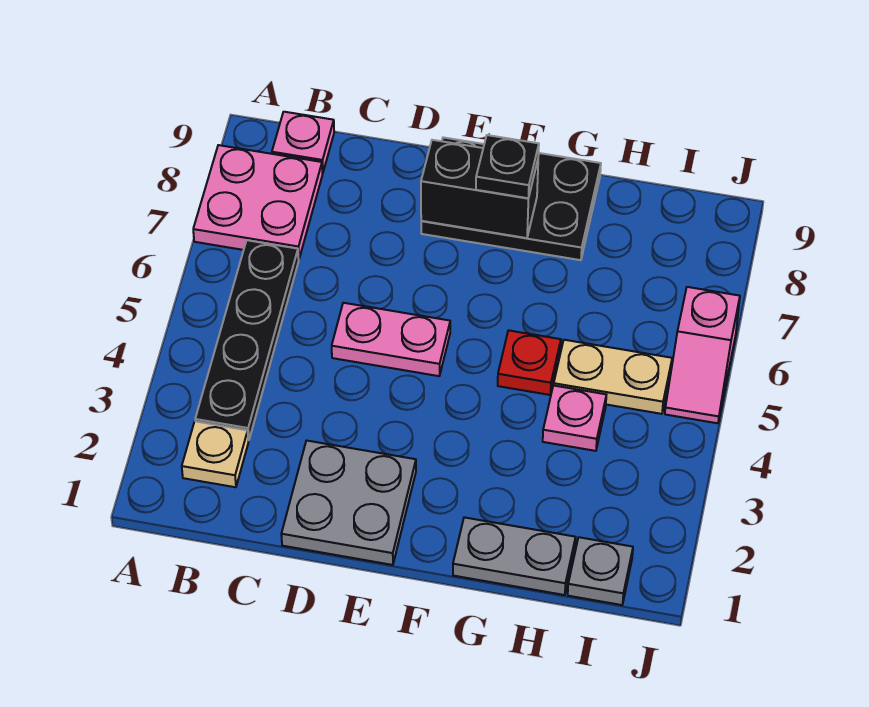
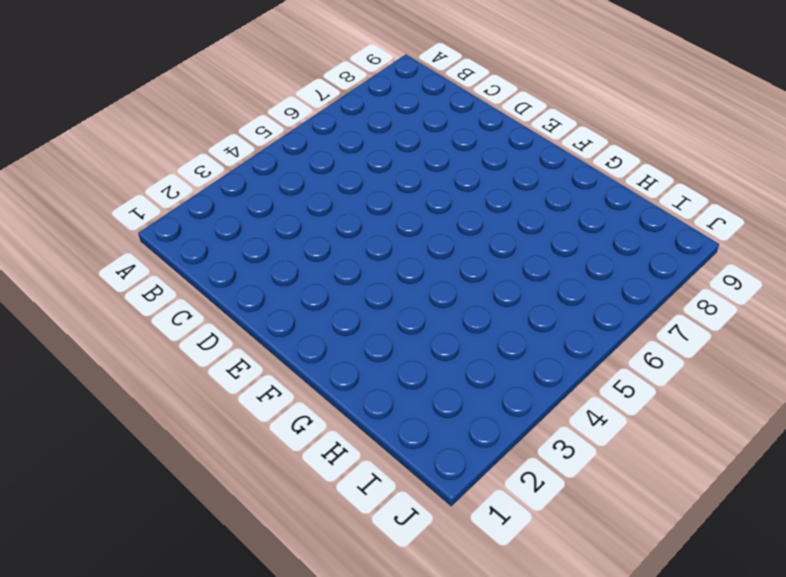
none -> pink plate A7:B8 level 1
none -> tan plate B2 level 1
none -> black plate B3:B6 level 1

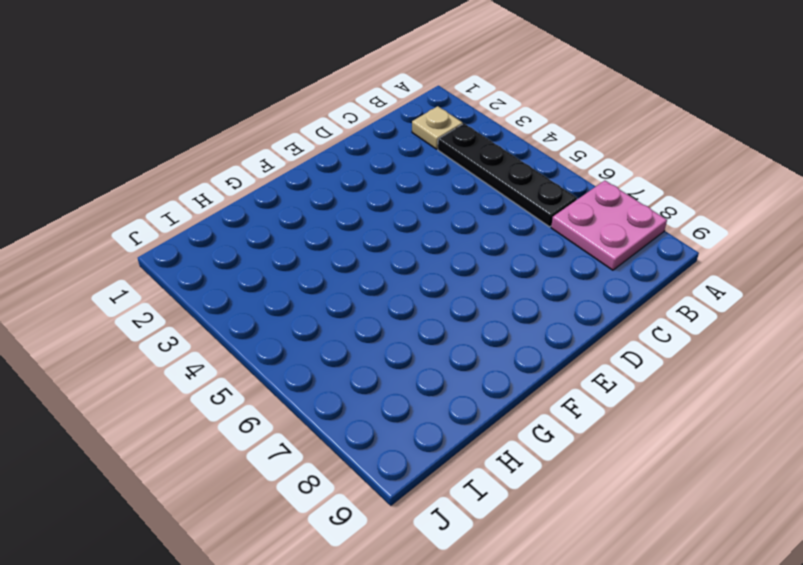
none -> pink plate B9 level 1
none -> grey plate D1:E2 level 1
none -> pink plate D5:E5 level 1

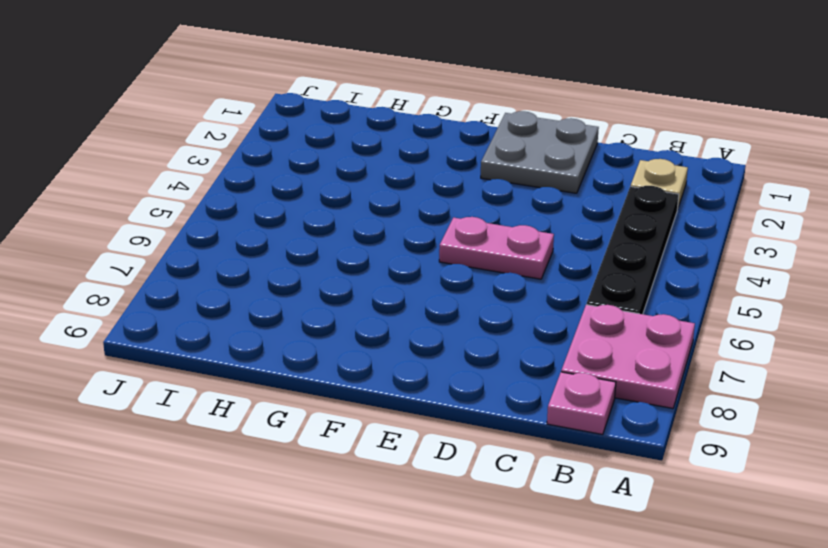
none -> black plate E8:G9 level 1
none -> grey plate G1:H1 level 1
none -> red plate G5 level 1

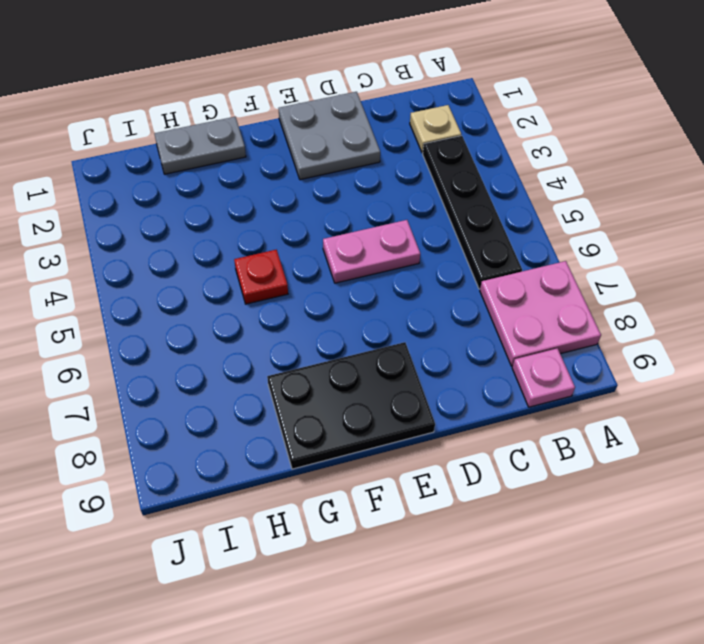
none -> pink plate H4 level 1
none -> tan plate H5:I5 level 1
none -> grey plate I1 level 1

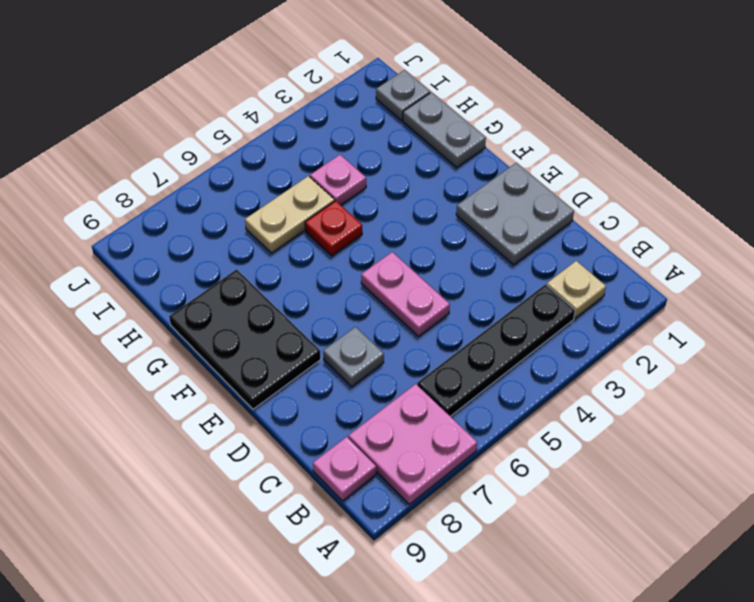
grey plate D7 level 1 -> none
tan plate H5:H6 level 1 -> tan plate H5:I5 level 1
none -> pink slope J5:J6 level 1 top 6
none -> black brick E8:F8 level 2
none -> black plate F8 level 3

